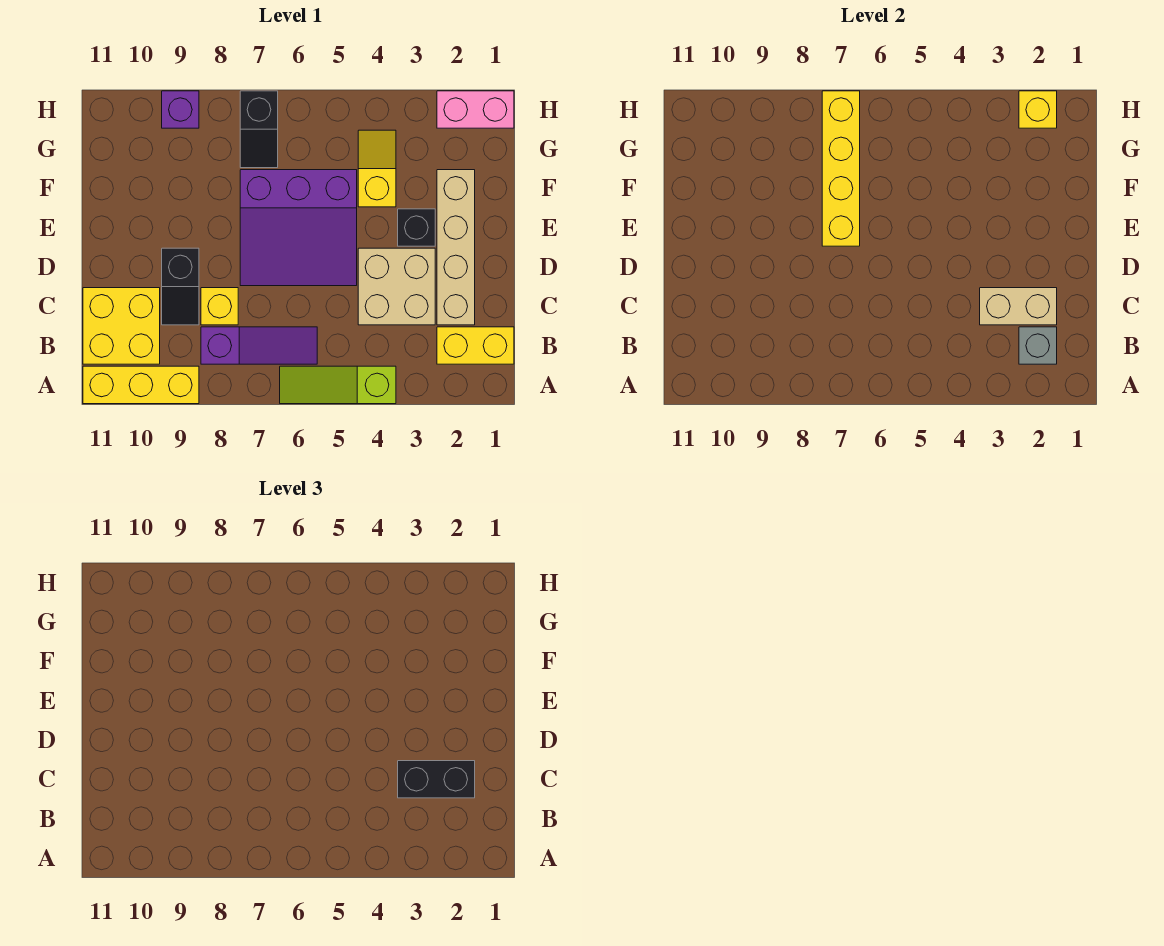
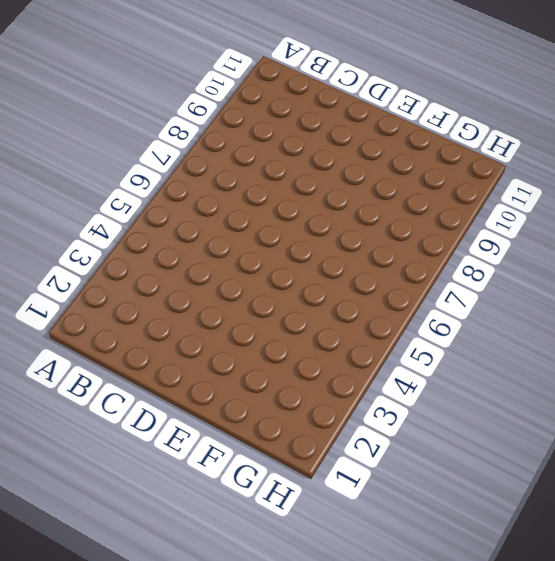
none -> lime slope A4:A6 level 1 top 4
none -> yellow brick A9:A11 level 1
none -> yellow brick B1:B2 level 1

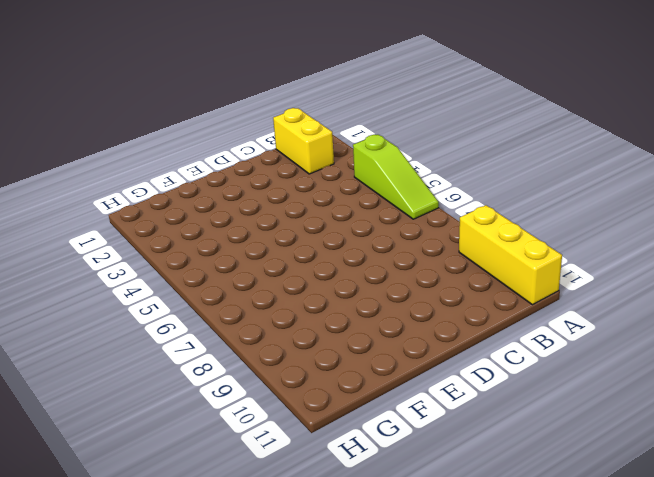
none -> purple slope B6:B8 level 1 top 8
none -> yellow brick B10:C11 level 1
none -> tan brick C2:F2 level 1

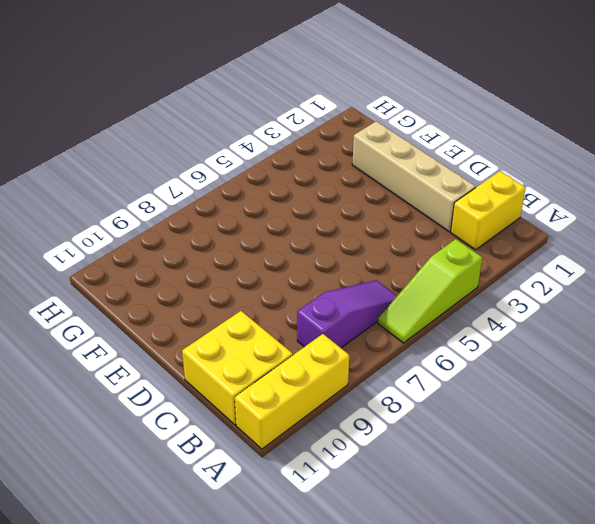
none -> tan brick C3:D4 level 1
none -> yellow brick C8 level 1
none -> black slope C9:D9 level 1 top D

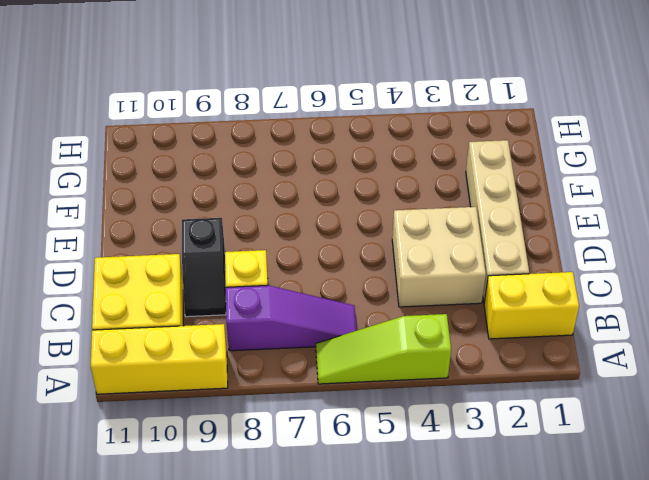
none -> purple slope D5:F7 level 1 top F
none -> black brick E3 level 1
none -> yellow slope F4:G4 level 1 top F

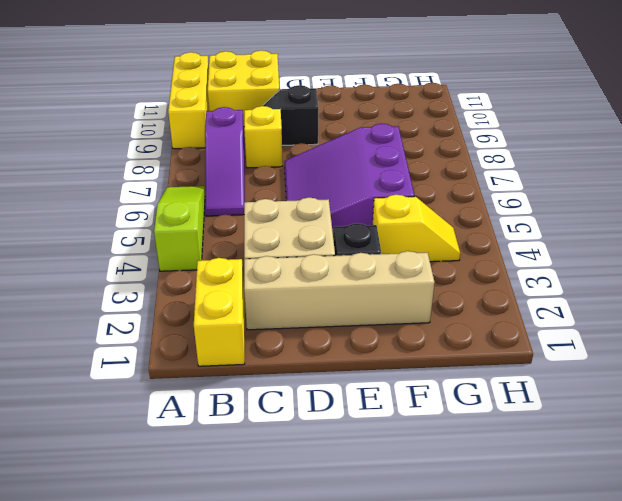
none -> black slope G7:H7 level 1 top H
none -> pink brick H1:H2 level 1
none -> purple brick H9 level 1

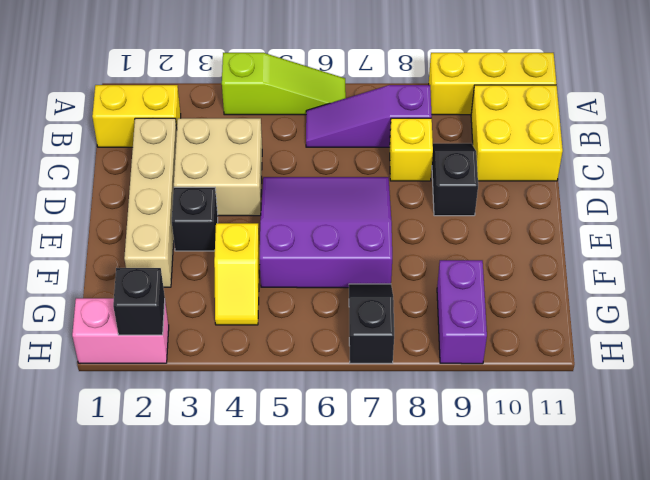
purple brick G9:H9 level 1 -> purple brick H9 level 1
black brick H2 level 2 -> yellow brick H2 level 2
none -> grey brick B2 level 2
none -> tan brick C2:C3 level 2
none -> yellow brick E7:H7 level 2

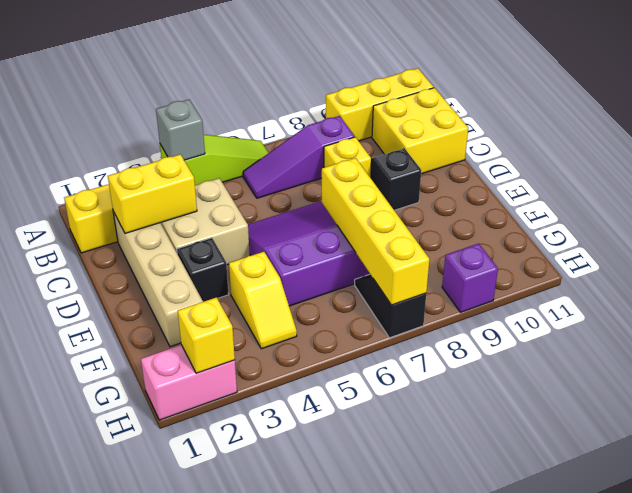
grey brick A4 level 2 -> grey brick B2 level 2
yellow brick C2:C3 level 2 -> tan brick C2:C3 level 2
none -> black brick C2:C3 level 3

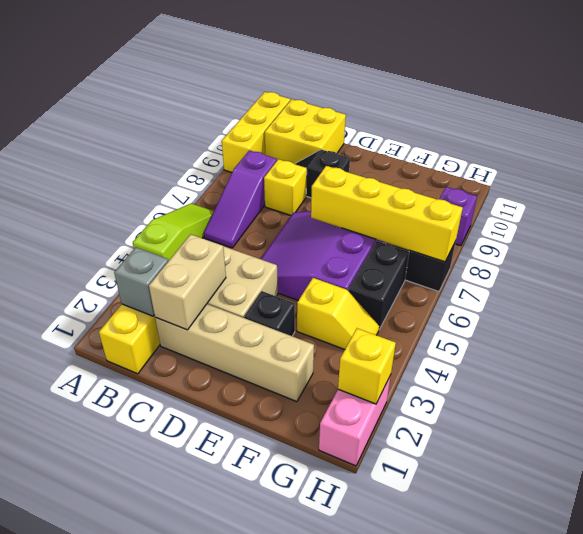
black brick G5:G6 level 1 -> black brick C2:C3 level 3

